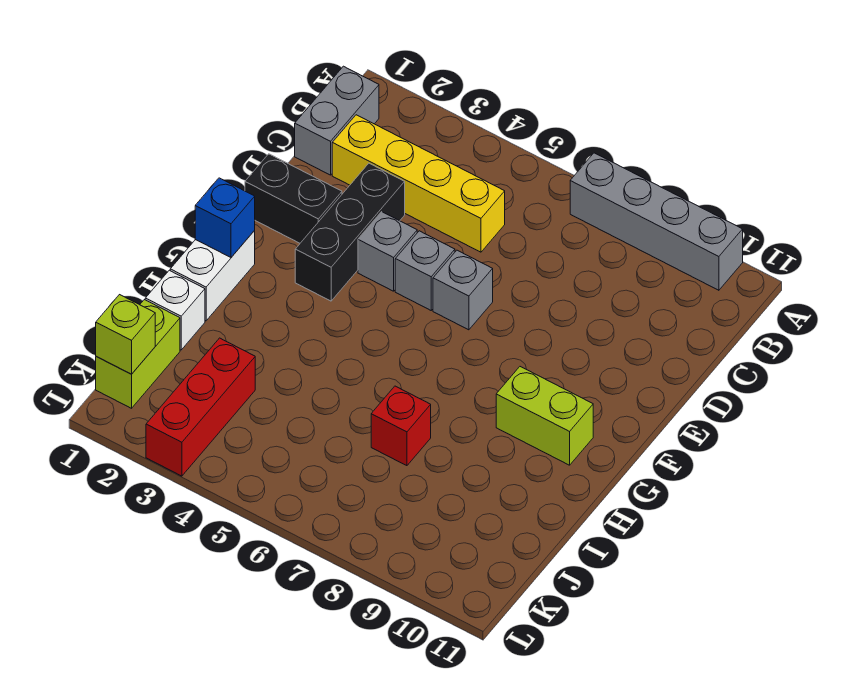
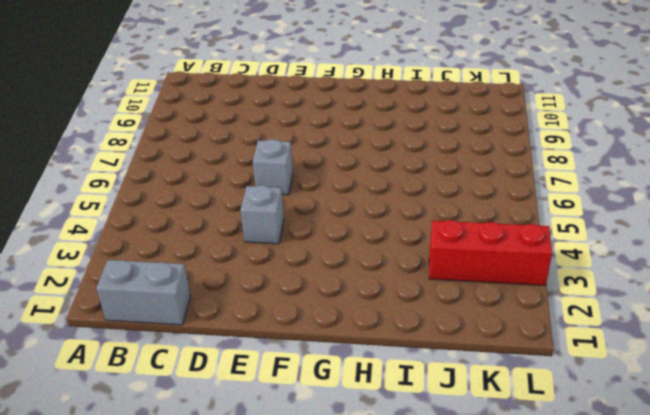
none -> grey brick A7:A10 level 1
none -> yellow brick C2:C5 level 1
none -> black brick D3:F3 level 1

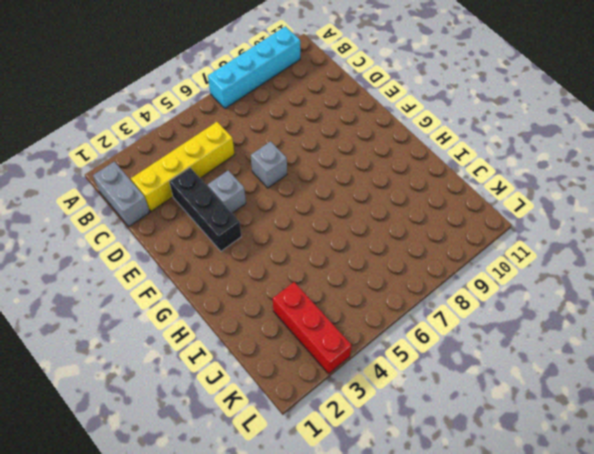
cyan brick A7:A10 level 1 -> grey brick A7:A10 level 1
none -> black brick E1:E2 level 1
none -> grey brick E5 level 1
none -> white brick G1:H1 level 1

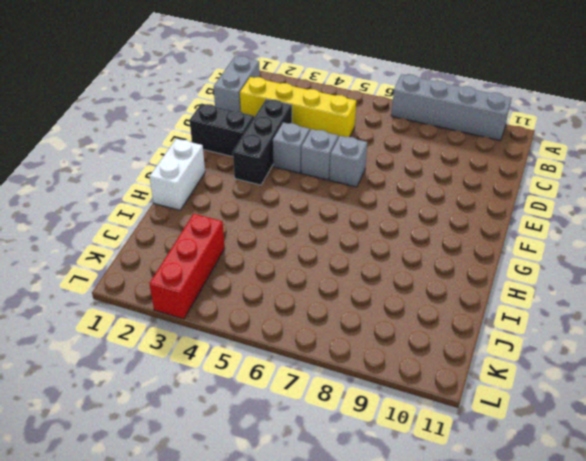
none -> lime brick G9:G10 level 1
none -> white brick I1 level 1
none -> red brick I7 level 1

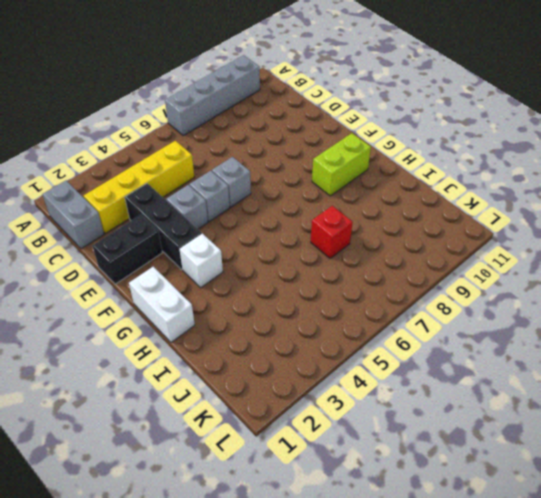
white brick G3 level 1 -> white brick I1 level 1
none -> lime brick J1:K1 level 1
none -> red brick J3:L3 level 1
none -> blue brick G1 level 2

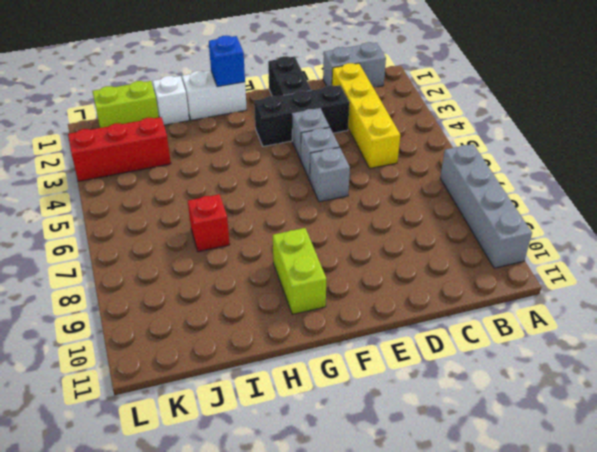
none -> lime brick K1 level 2

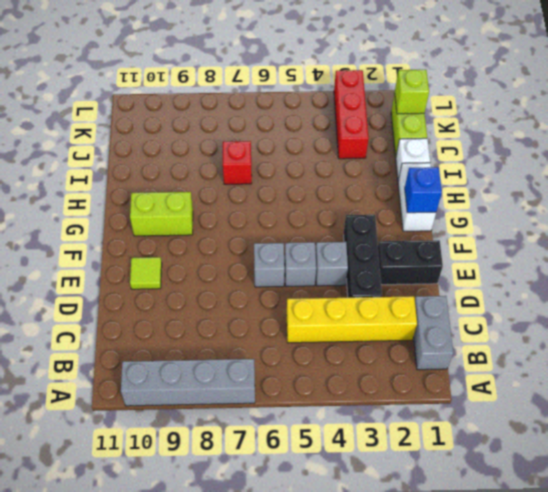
lime tile E10 level 1 -> none

